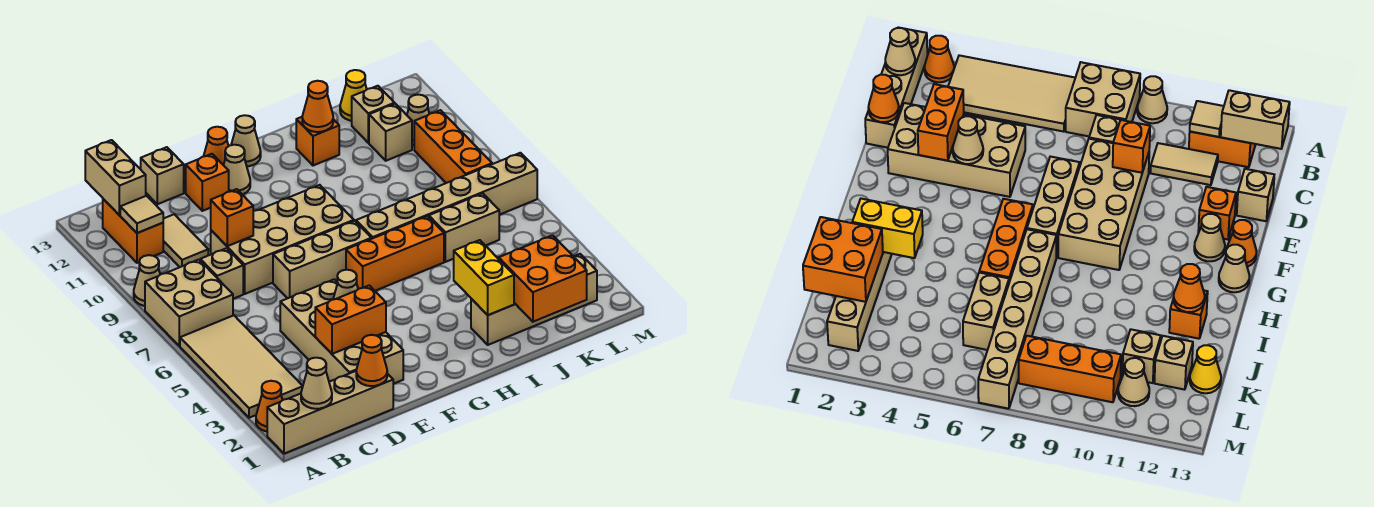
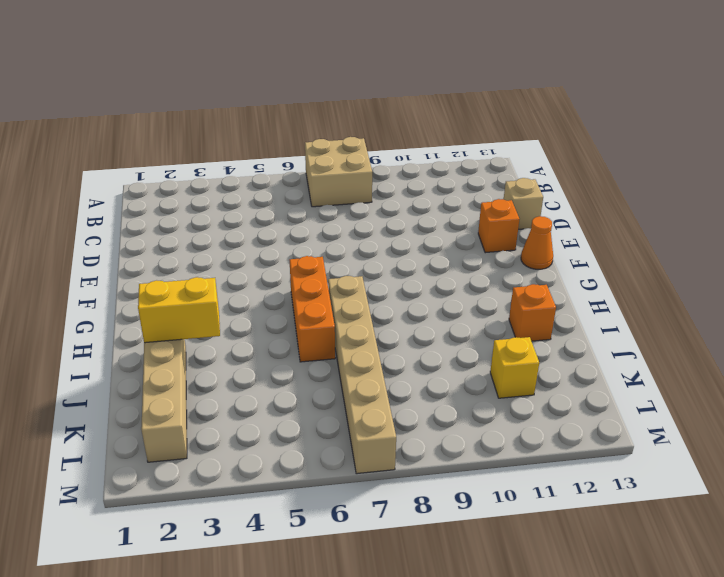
yellow brick K11 level 1 -> tan brick K11 level 1
none -> tan brick A1:D1 level 1
none -> orange cone A2 level 1
none -> tan tile A3:B6 level 1
none -> tan cone A9 level 1

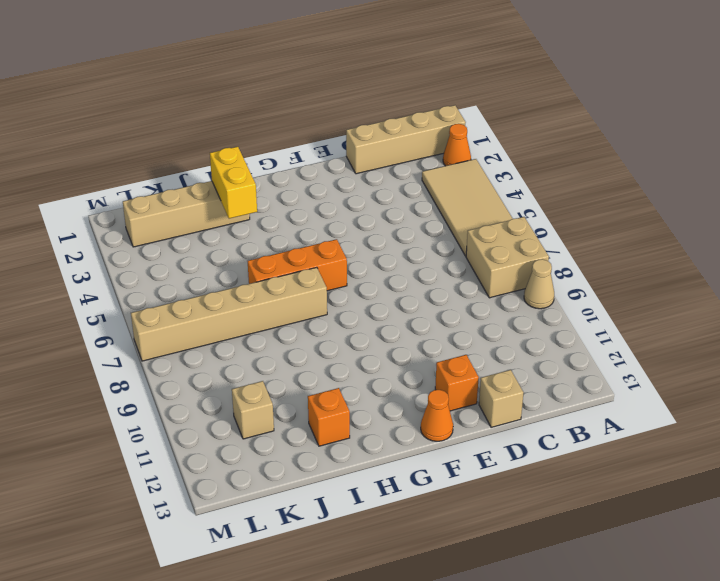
none -> orange brick B11:B12 level 1
none -> tan brick C8 level 1
none -> tan tile C10:C11 level 1
none -> tan brick D2:E5 level 1

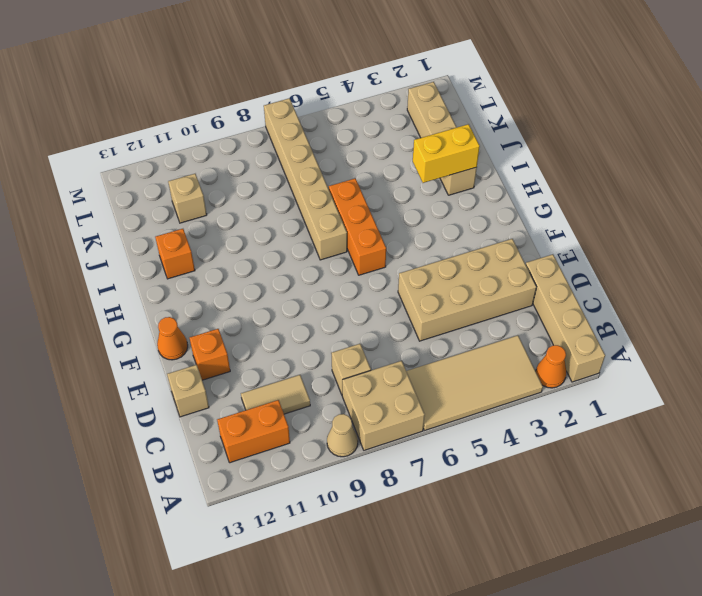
none -> tan brick D8:G9 level 1
none -> tan brick E7:G7 level 1
none -> tan cone F12 level 1
none -> tan cone G13 level 1

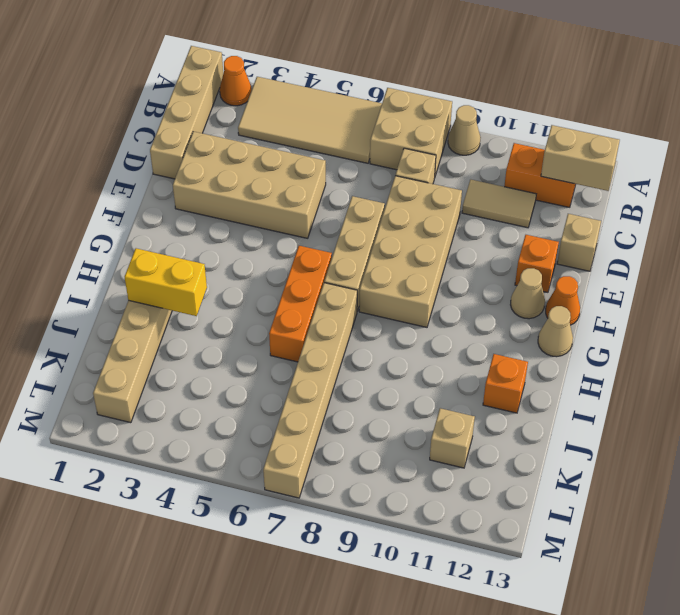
none -> tan brick J6:K6 level 1
none -> tan brick K12 level 1
none -> yellow cone K13 level 1
none -> orange brick L8:L10 level 1

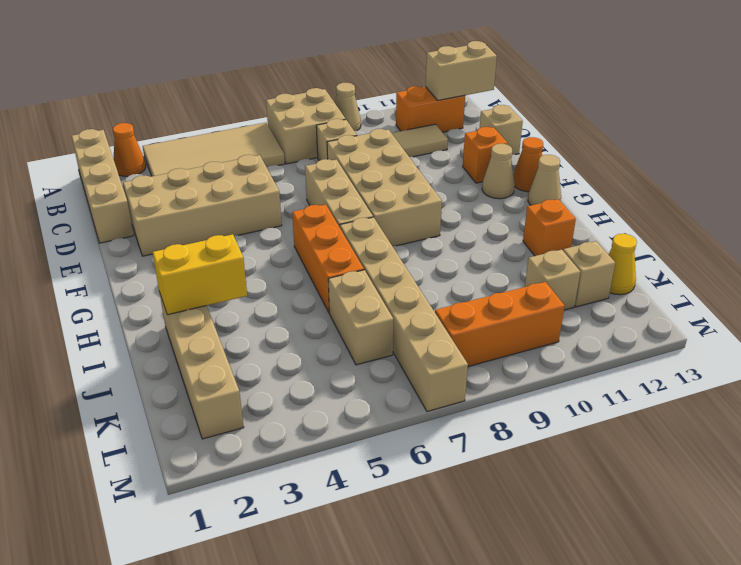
none -> tan cone L11 level 1
none -> tan cone B1 level 2
none -> tan tile B11 level 2
none -> orange cone D1 level 2

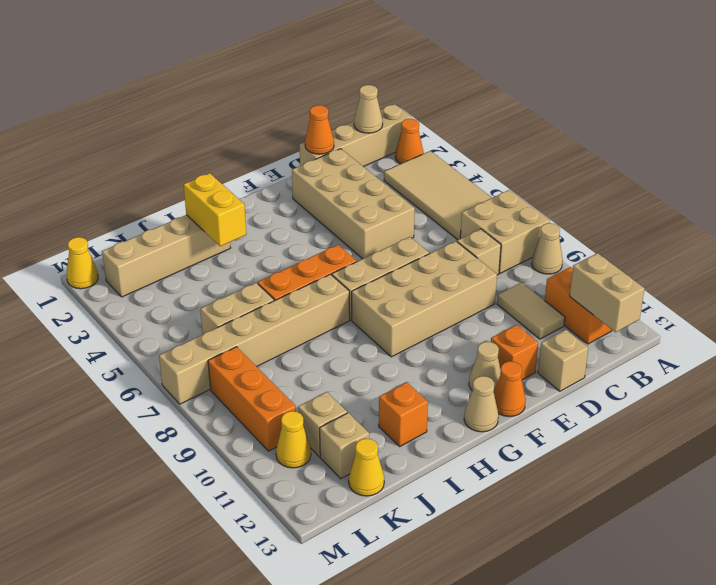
yellow cone L11 level 1 -> tan cone L11 level 1
yellow cone M1 level 1 -> none
none -> tan tile B11 level 2
none -> orange brick D3:E3 level 2
none -> orange brick D9 level 2
none -> tan cone E4 level 2

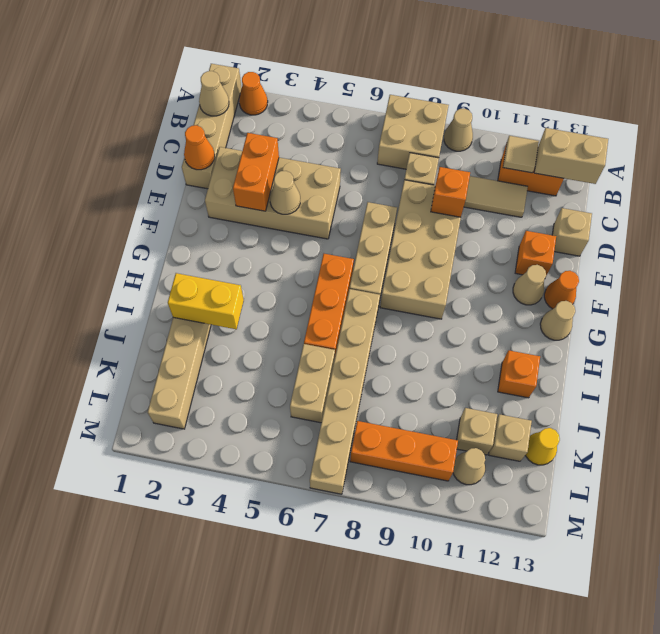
none -> tan tile A3:B6 level 1
none -> orange cone I12 level 2
none -> orange brick J1:K2 level 2

